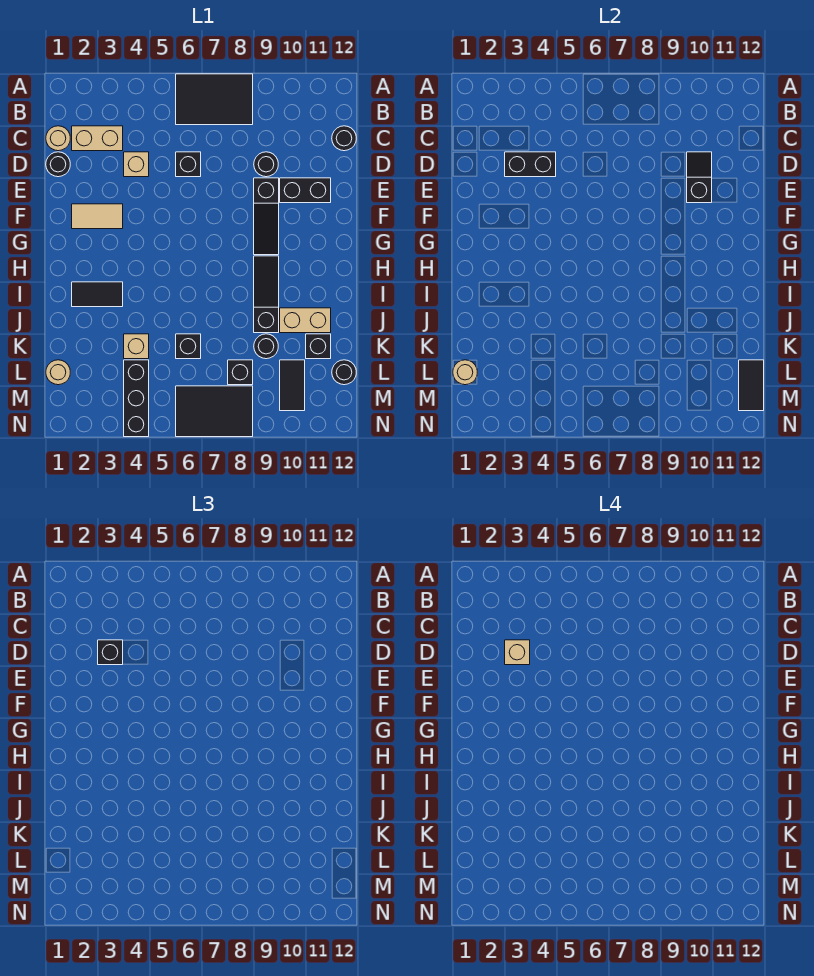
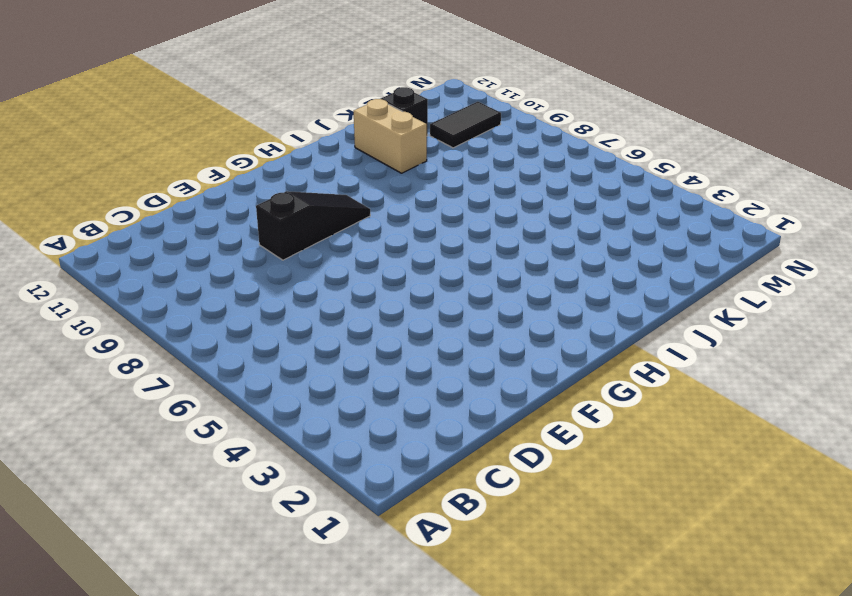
none -> black tile A6:B8 level 1
none -> tan round brick C1 level 1
none -> tan brick C2:C3 level 1
none -> black round brick C12 level 1

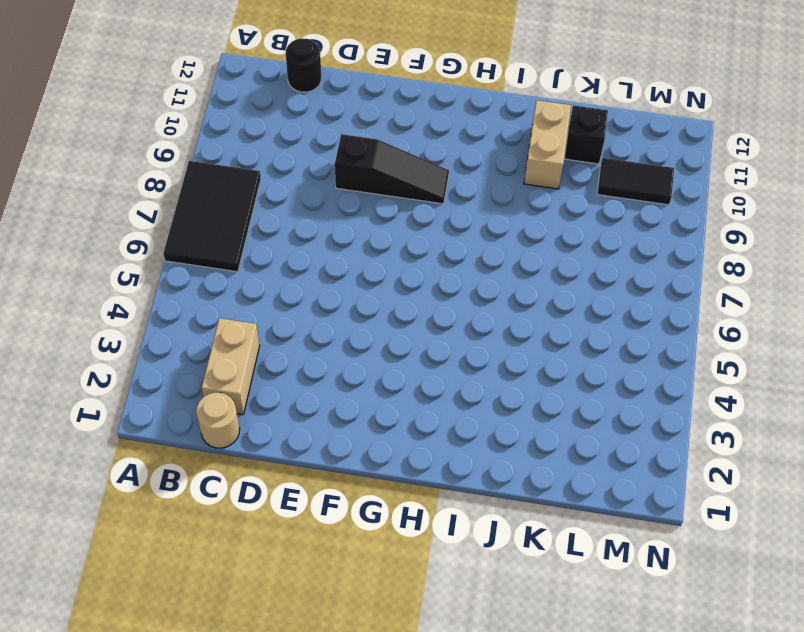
none -> black round brick D1 level 1
none -> tan brick D4 level 1
none -> black brick D6 level 1
none -> black round brick D9 level 1

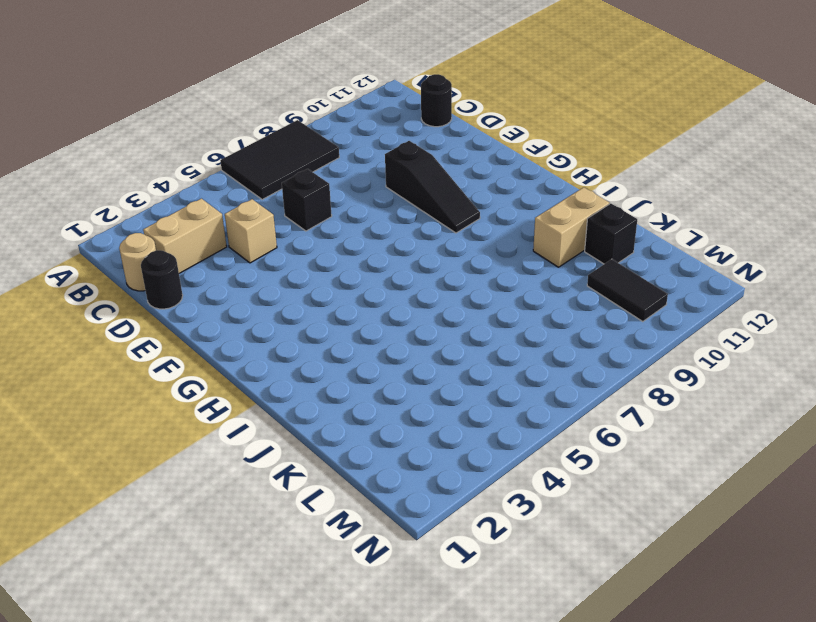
none -> black round brick D9 level 1
none -> black brick E10:E11 level 1
none -> tan tile F2:F3 level 1
none -> black slope H9:J9 level 1 top J

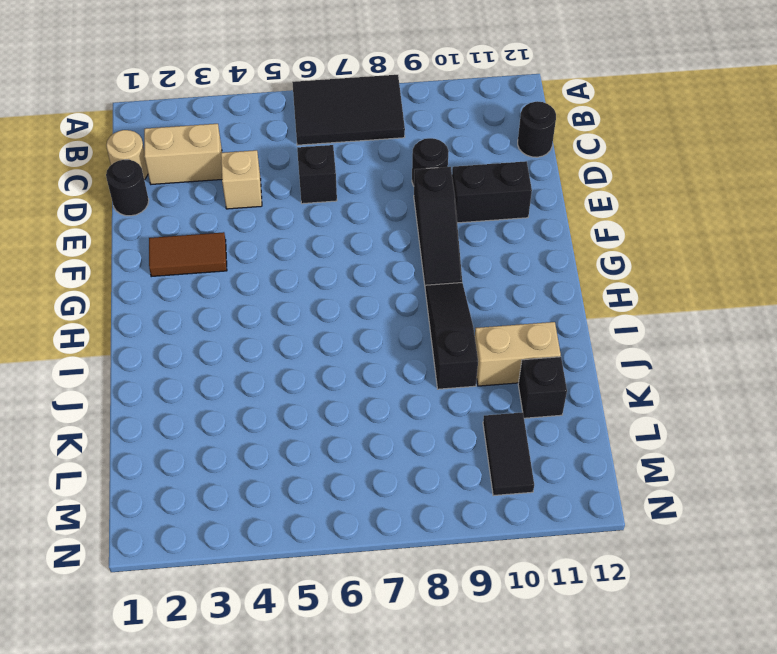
brown tile F2:F3 level 1 -> tan tile F2:F3 level 1
none -> black tile I2:I3 level 1
none -> tan brick K4 level 1
none -> black brick K6 level 1
none -> black round brick K9 level 1

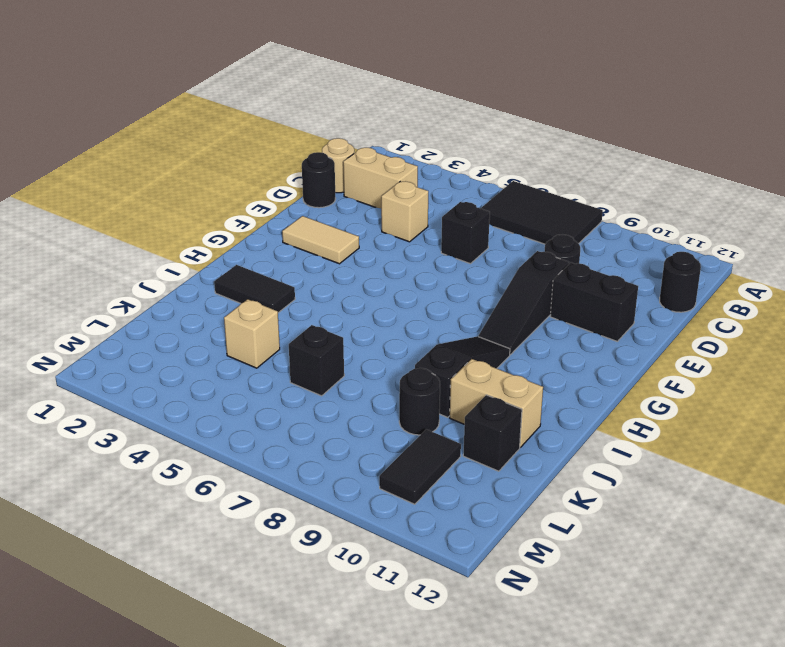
none -> tan round brick L1 level 1
none -> black brick L4:N4 level 1
none -> black brick L8 level 1
none -> black round brick L12 level 1

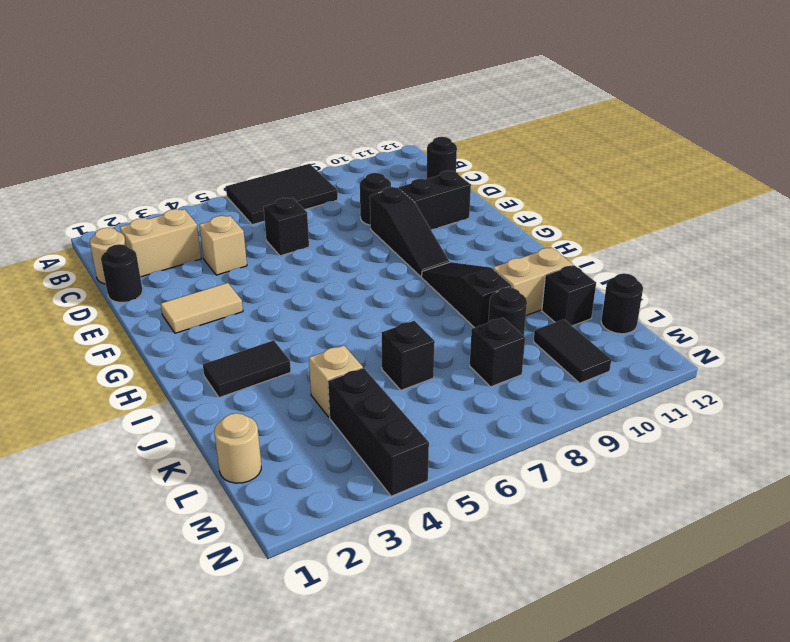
none -> black tile M6:N8 level 1
none -> black brick D3:D4 level 2
none -> black slope D10:E10 level 2 top E
none -> tan round brick L1 level 2

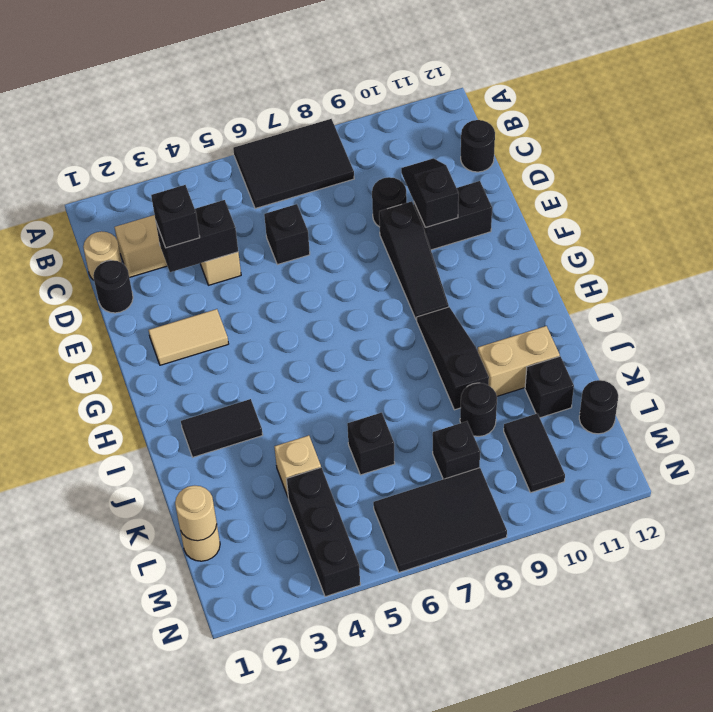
none -> black tile L12:M12 level 2
none -> tan brick D3 level 4

